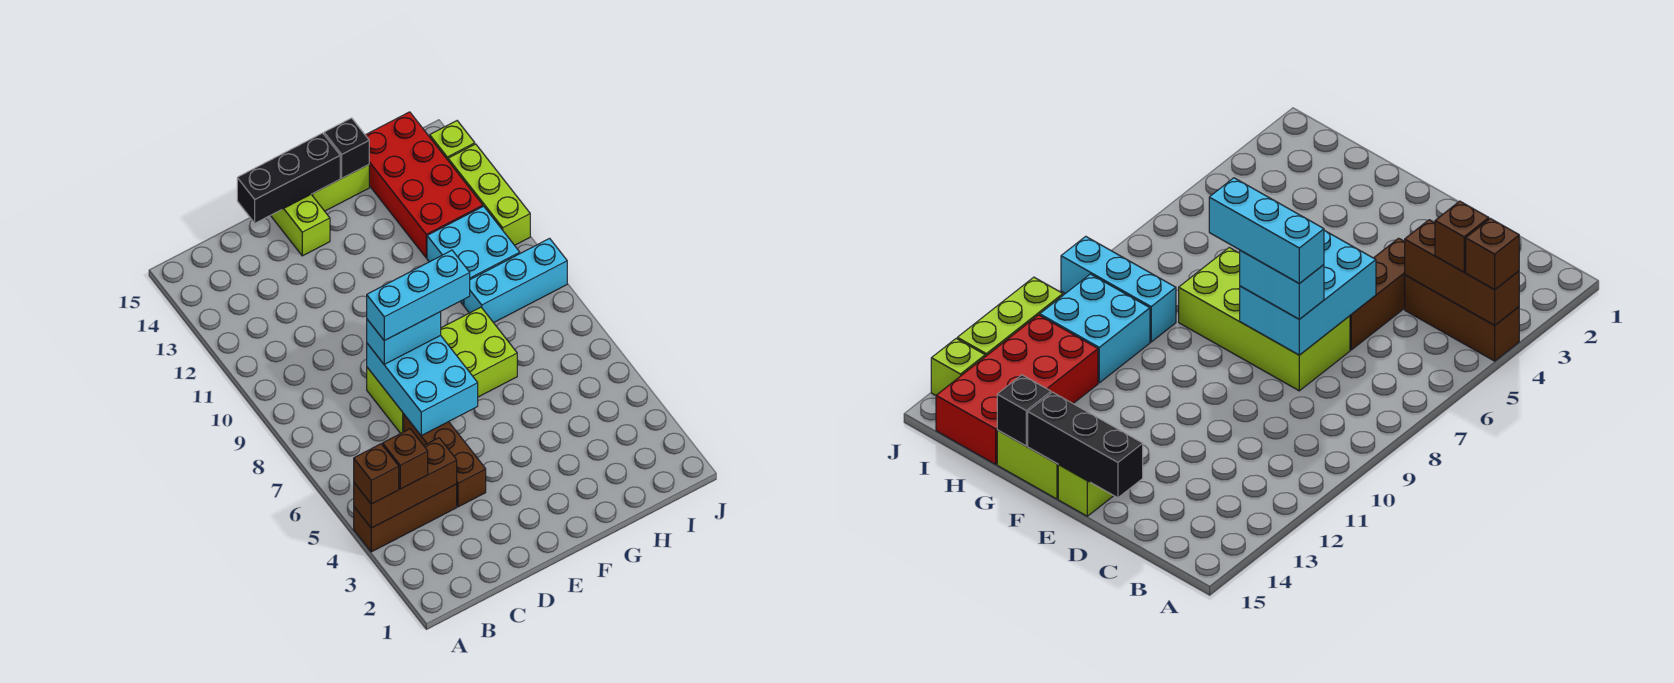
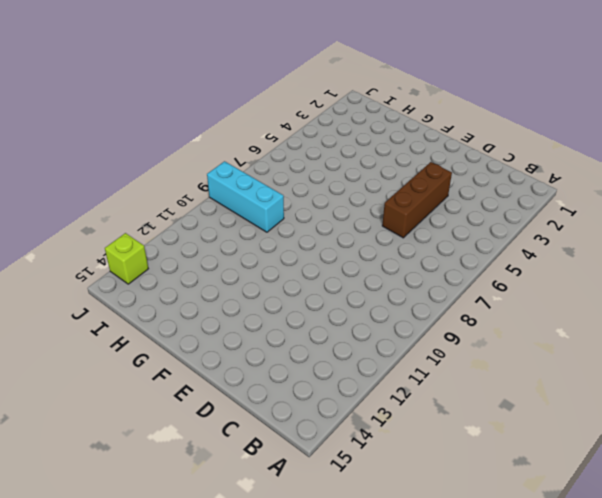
none -> brown brick A4:C4 level 1
none -> lime brick D7:G8 level 1
none -> lime brick E14:E15 level 1

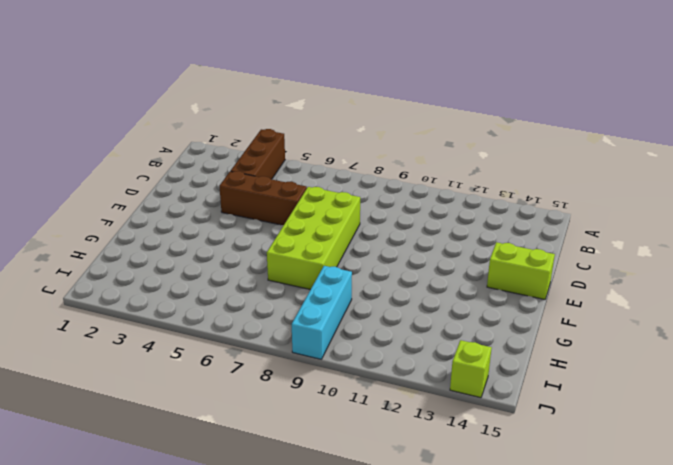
none -> lime brick F15:G15 level 1
none -> cyan brick H10:I11 level 1
none -> red brick H12:I15 level 1

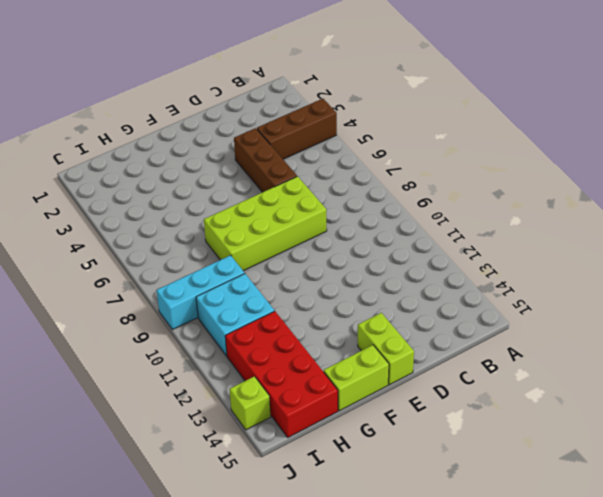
none -> lime brick J11:J13 level 1
none -> brown brick A4:C4 level 2
none -> cyan brick D6:E8 level 2

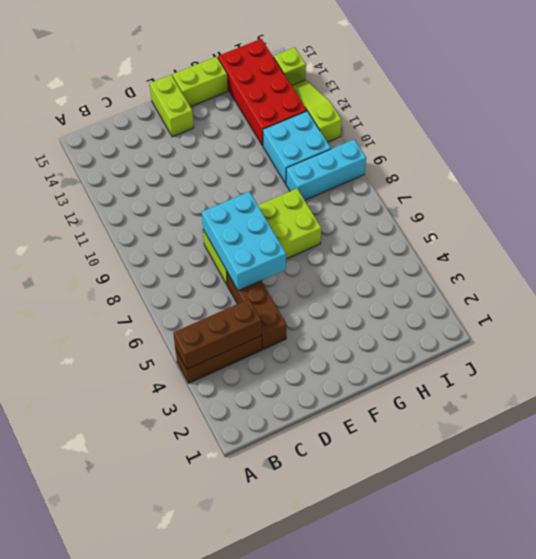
lime slope J11:J13 level 1 top 11 -> lime brick J11:J13 level 1
none -> black brick D15:F15 level 2
none -> black brick G15 level 2
none -> brown brick A4 level 3

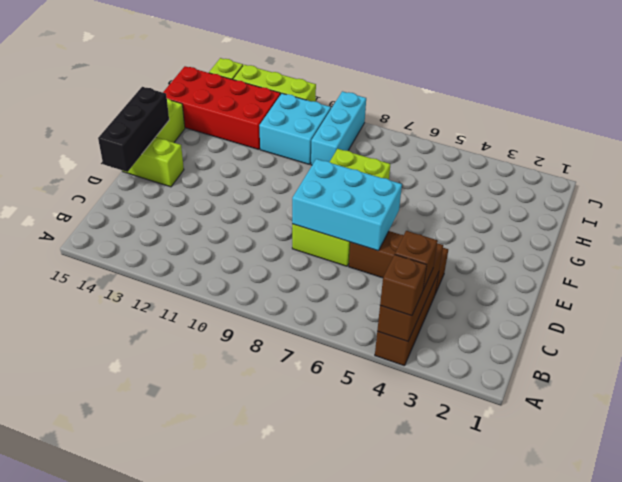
none -> black brick G15 level 2
none -> cyan brick D8:E8 level 3
none -> cyan brick D8:F8 level 4

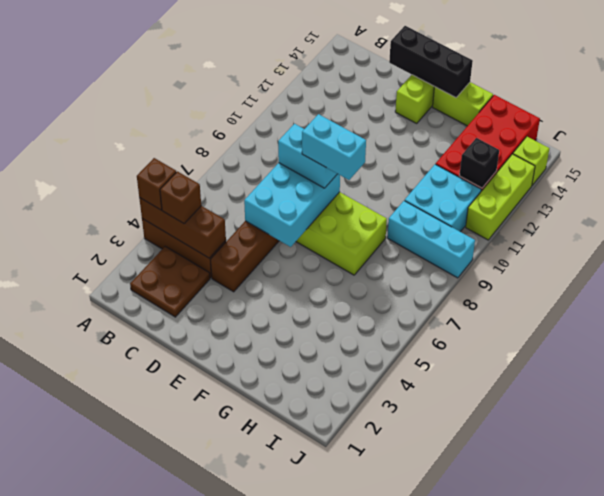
brown plate B2:C3 level 1 -> none
cyan brick E8:F8 level 4 -> cyan brick D8:F8 level 4
black brick I12 level 2 -> black brick G15 level 2

